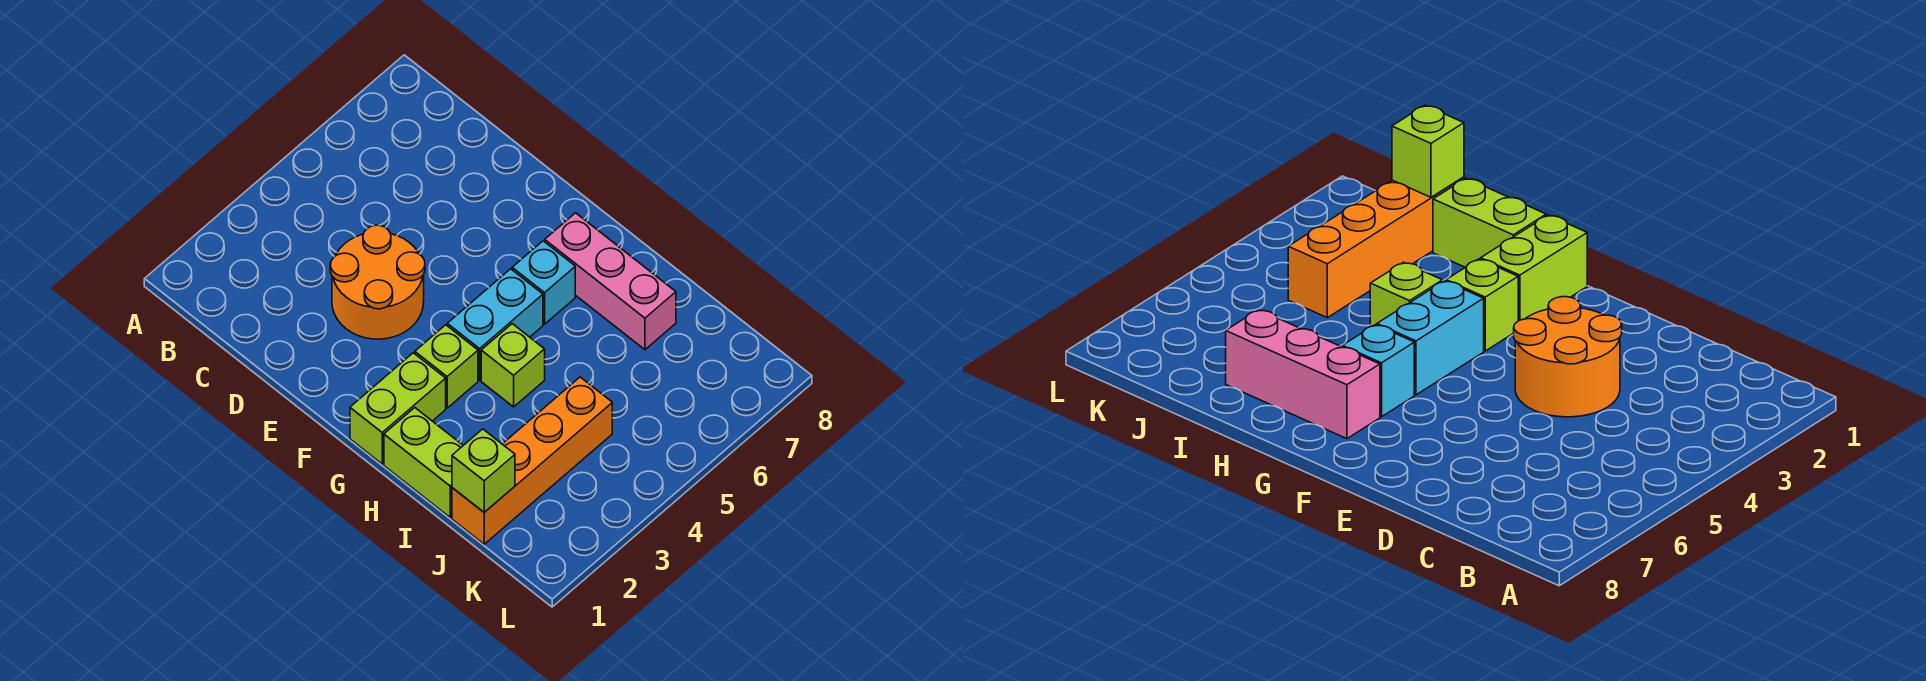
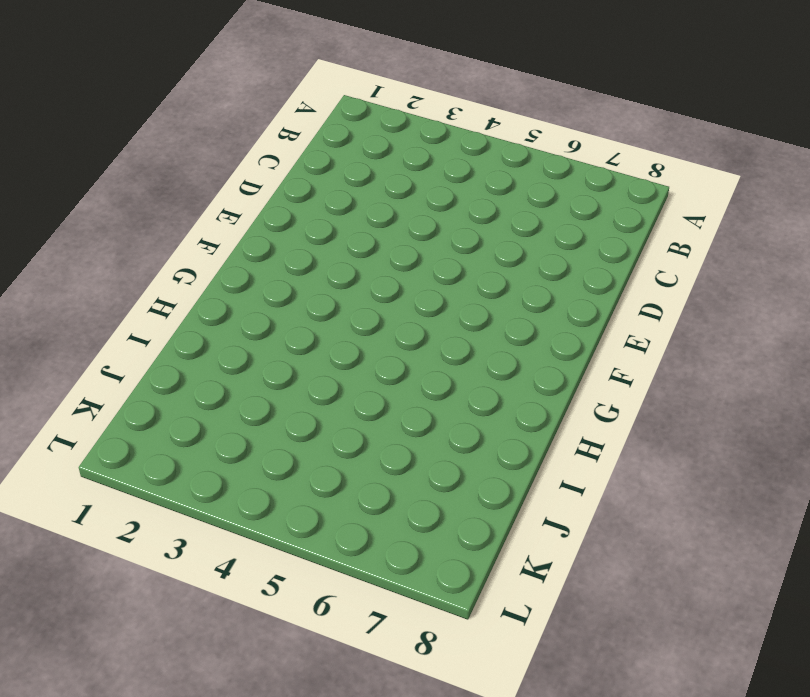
none -> orange round brick D3:E4 level 1
none -> lime brick G1:G2 level 1

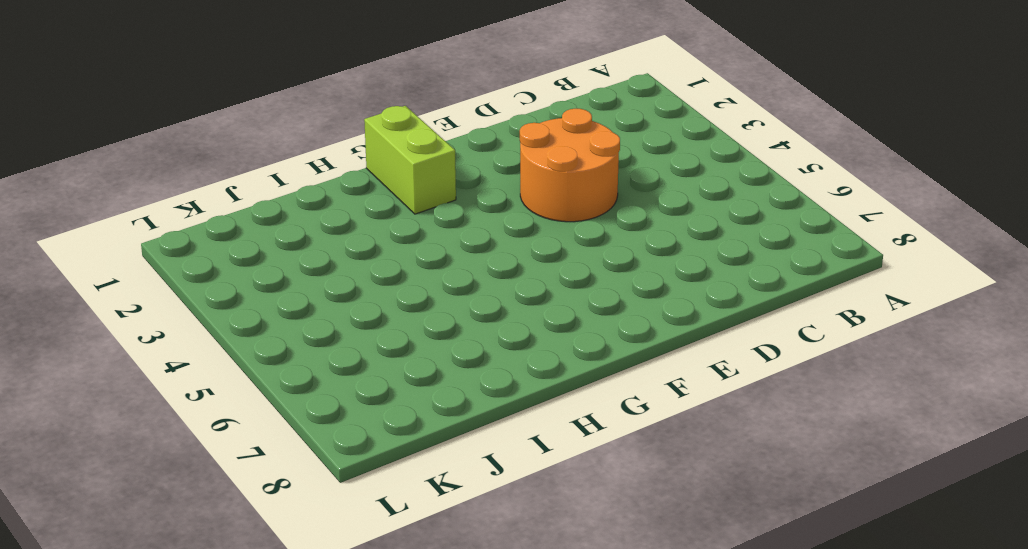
none -> lime brick G3 level 1
none -> cyan brick G4:G5 level 1

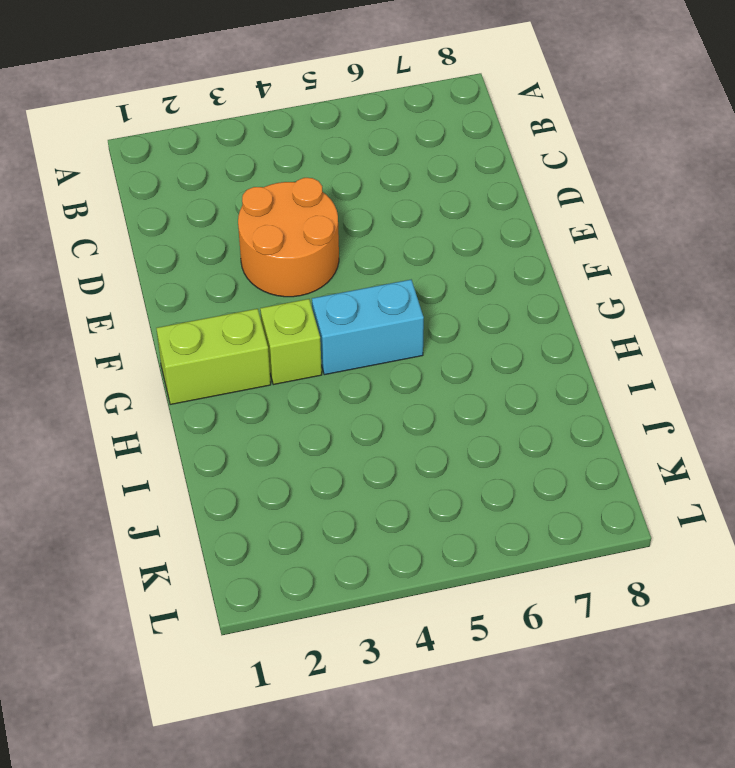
none -> cyan brick G6 level 1
none -> pink brick G7:I7 level 1

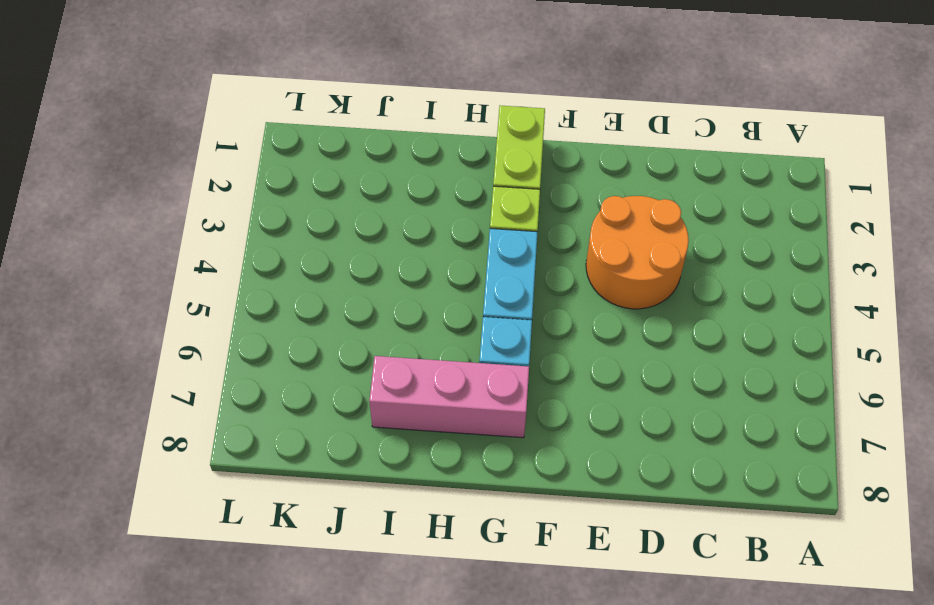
none -> lime brick H1:I1 level 1
none -> lime brick H4 level 1

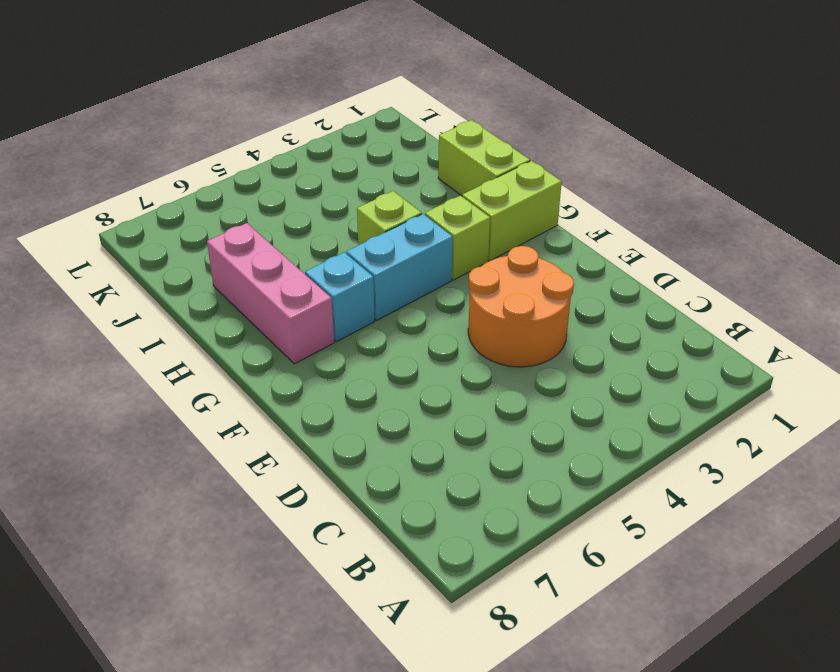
none -> orange brick J1:J4 level 1
none -> lime brick J1 level 2

